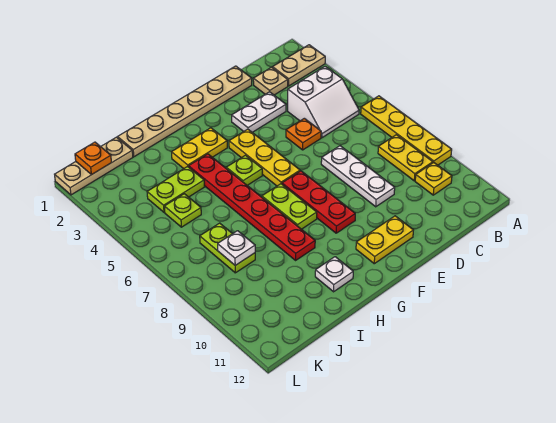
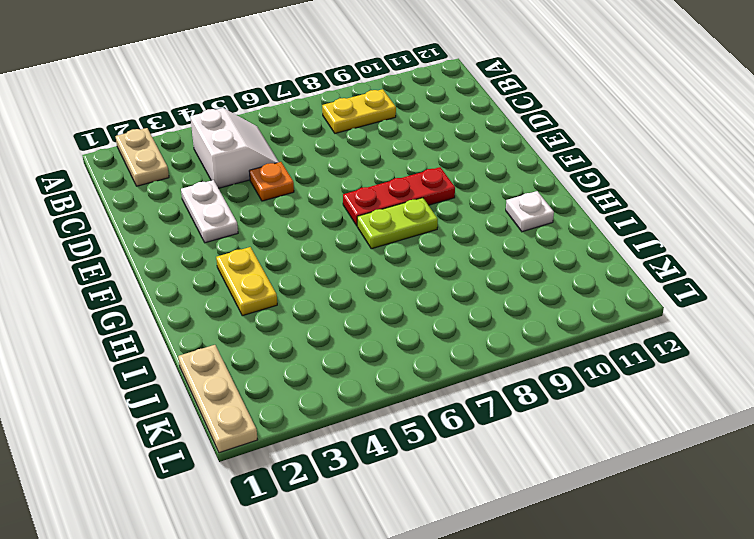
none -> yellow plate A6:A9 level 1
none -> yellow plate B10 level 1
none -> tan plate C2 level 1

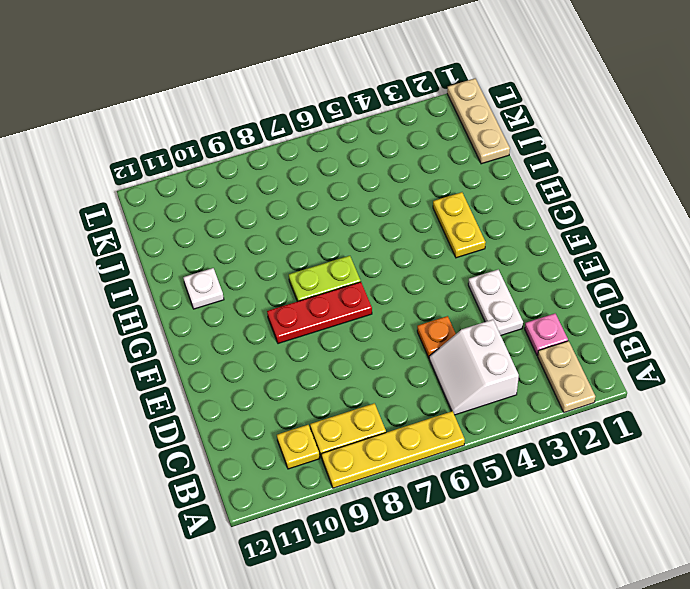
pink plate C2 level 1 -> tan plate C2 level 1
none -> tan plate D1:I1 level 1
none -> white plate D7:D9 level 1
none -> yellow plate E11:F11 level 1

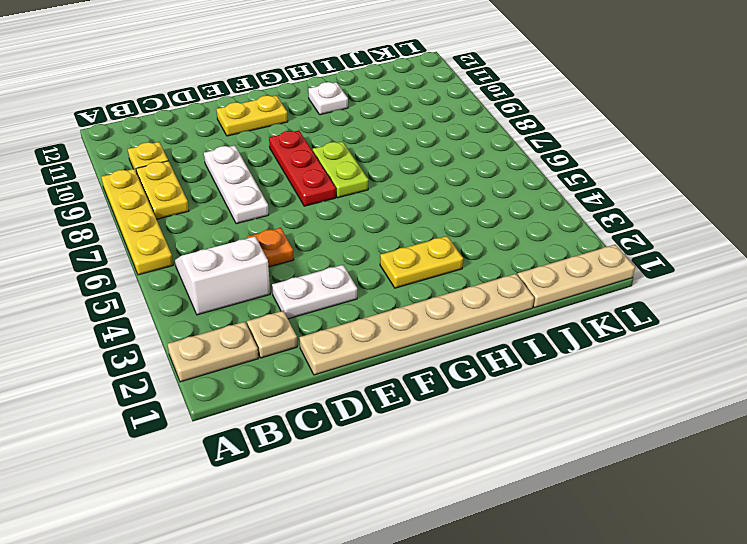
none -> yellow plate F4:F6 level 1
none -> lime plate G5 level 1
none -> red plate H4:H9 level 1

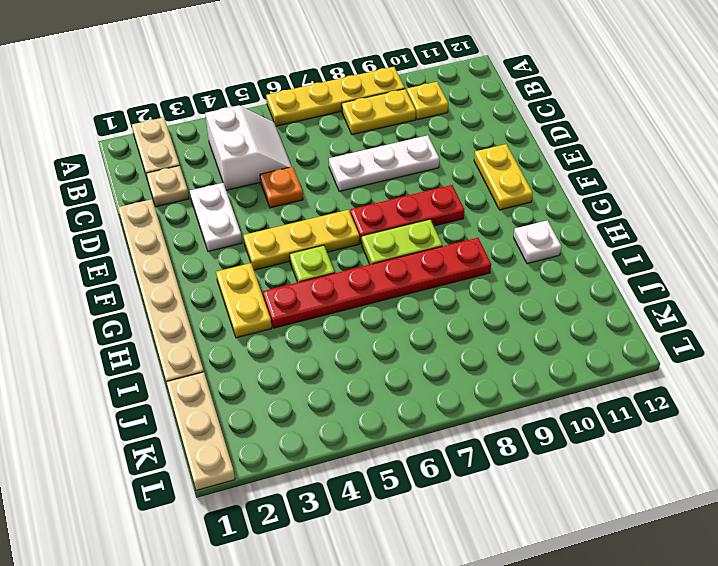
none -> lime plate I4:J4 level 1
none -> lime plate J5 level 1
none -> lime plate J7:J8 level 1

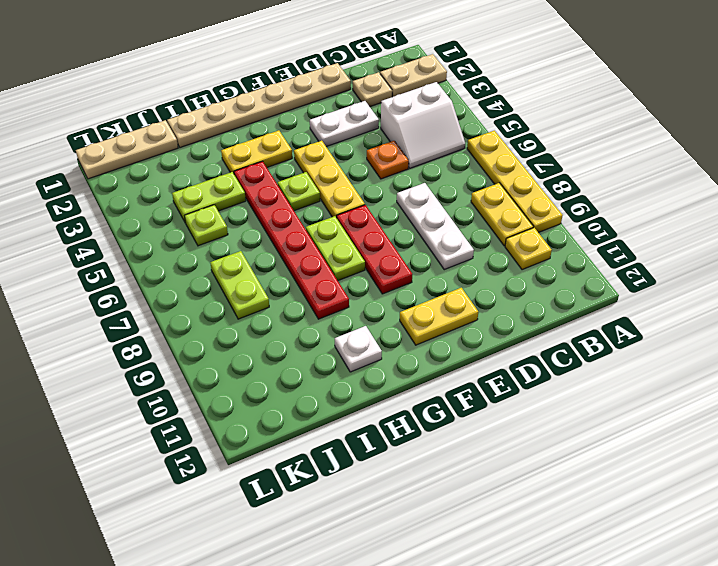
none -> white plate J8 level 2
none -> orange plate K1 level 2

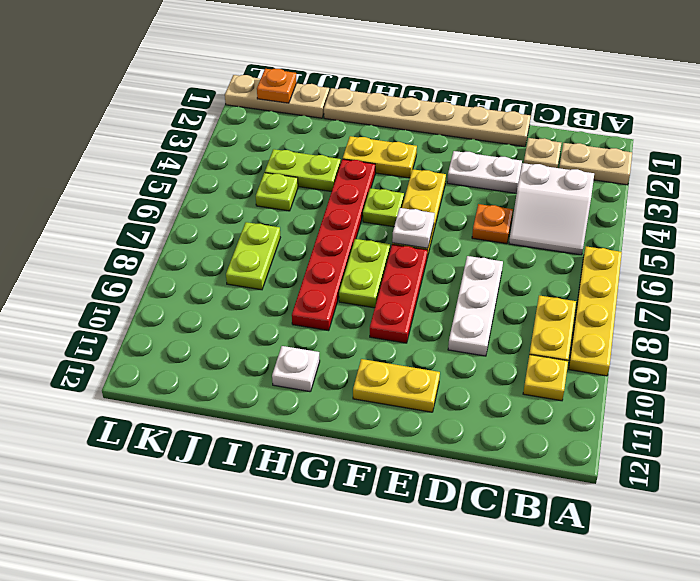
white plate F6 level 2 -> white plate J8 level 2

